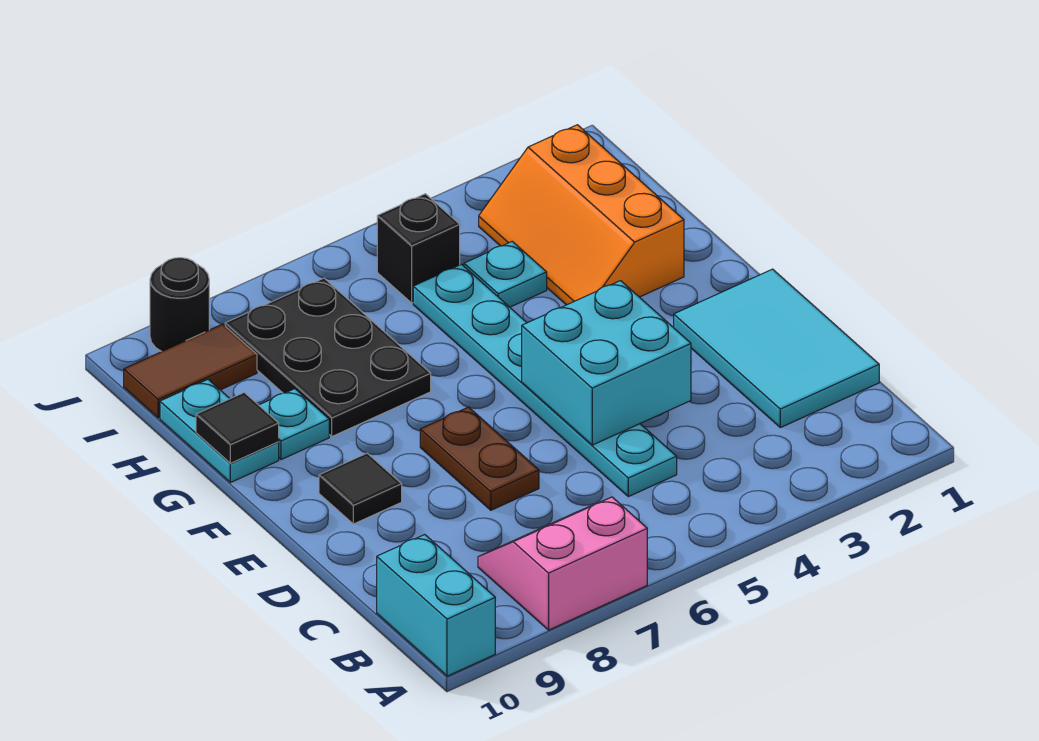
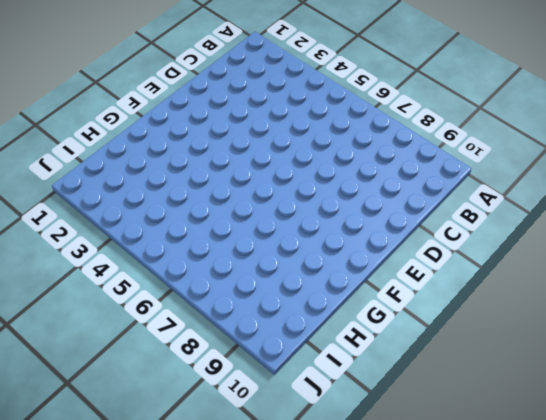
none -> pink slope A7:B8 level 1 top A
none -> cyan brick A10:B10 level 1
none -> cyan tile C1:E2 level 1

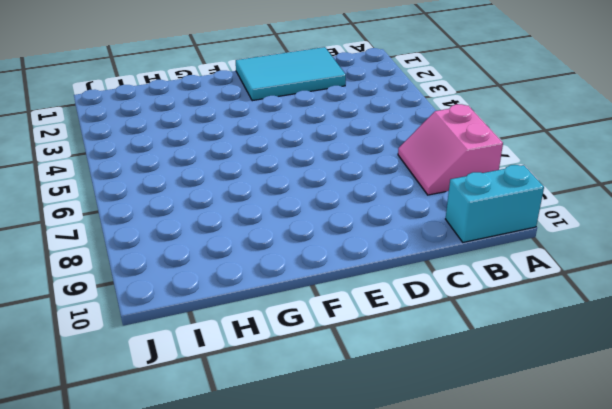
none -> cyan plate C5:H5 level 1
none -> brown plate D7:E7 level 1
none -> black tile E9 level 1

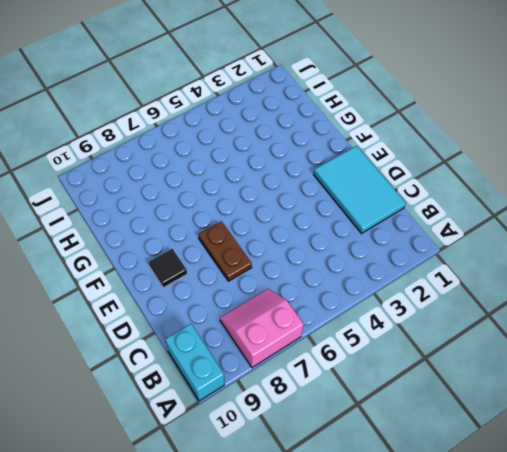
none -> cyan plate C5:H5 level 1
none -> orange slope G2:I3 level 1 top 2
none -> black plate G7:I8 level 1

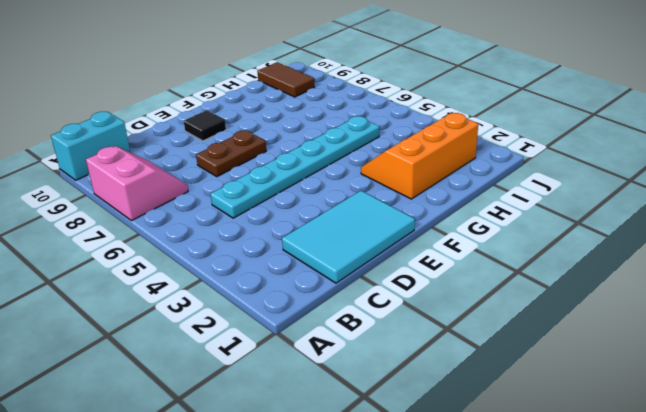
none -> black plate G7:I8 level 1
none -> cyan plate G9 level 1
none -> cyan plate G10:H10 level 1

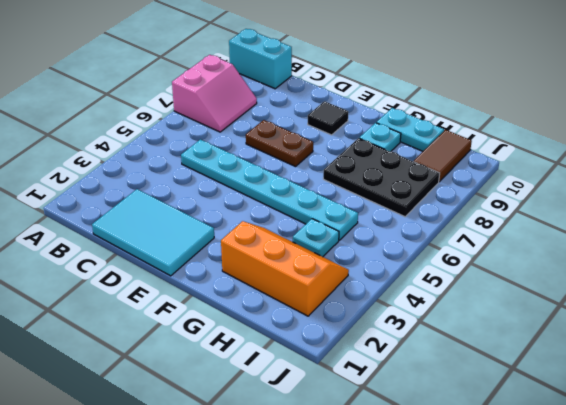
none -> black brick I5 level 1
none -> black round brick J9 level 1
none -> cyan brick D4:E5 level 2

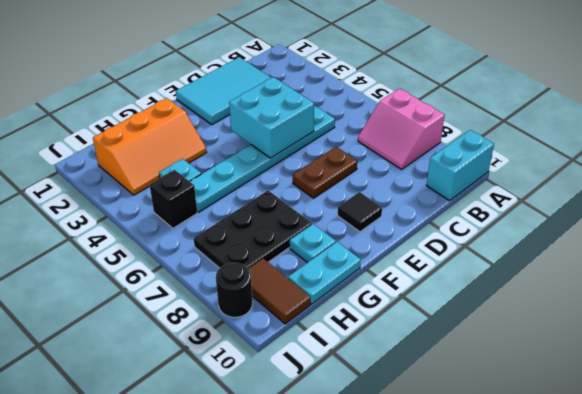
none -> black tile G10 level 2

